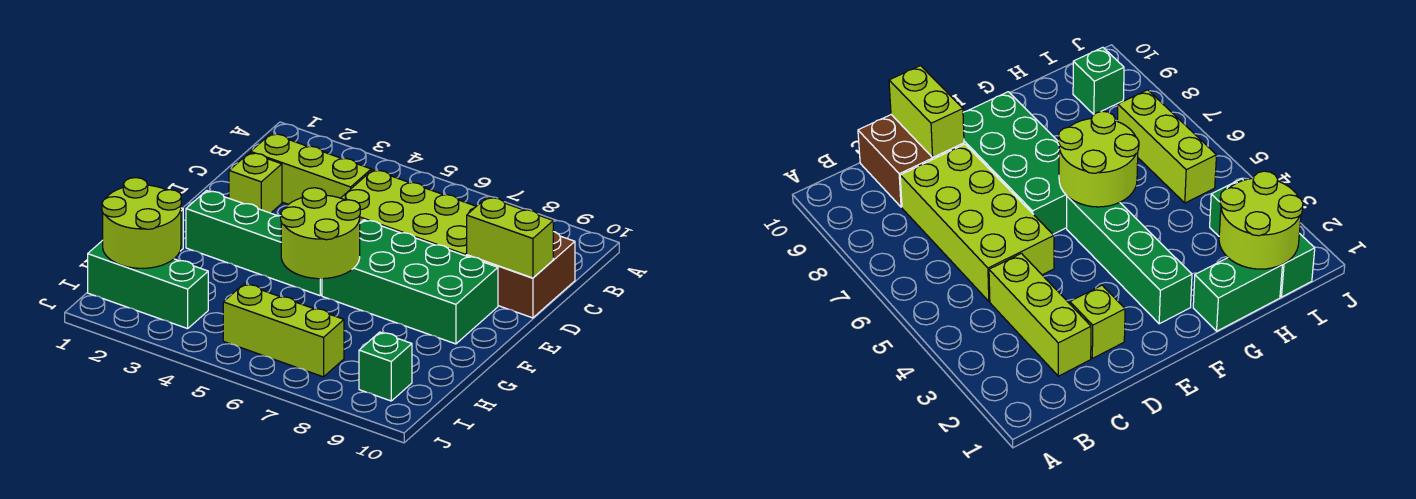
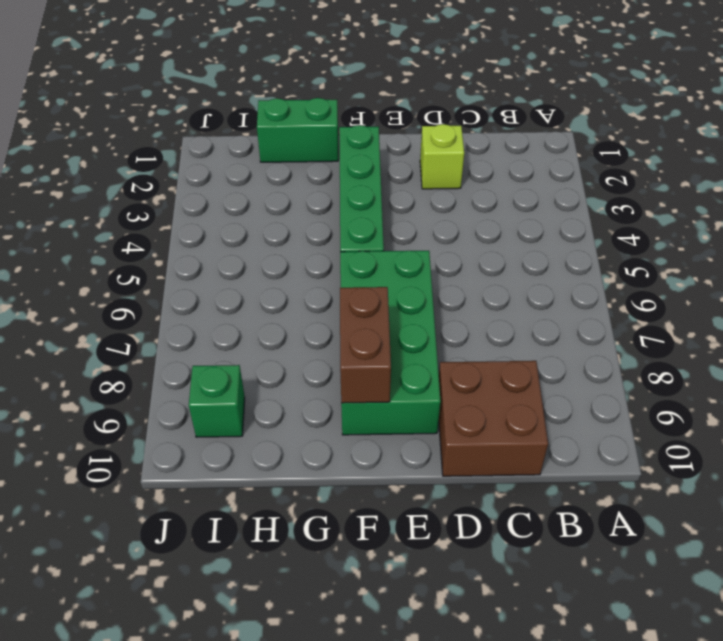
brown brick F8:F9 level 2 -> none
none -> lime brick C2:C4 level 1
none -> lime brick C5:D8 level 1
none -> green brick I1:I3 level 1

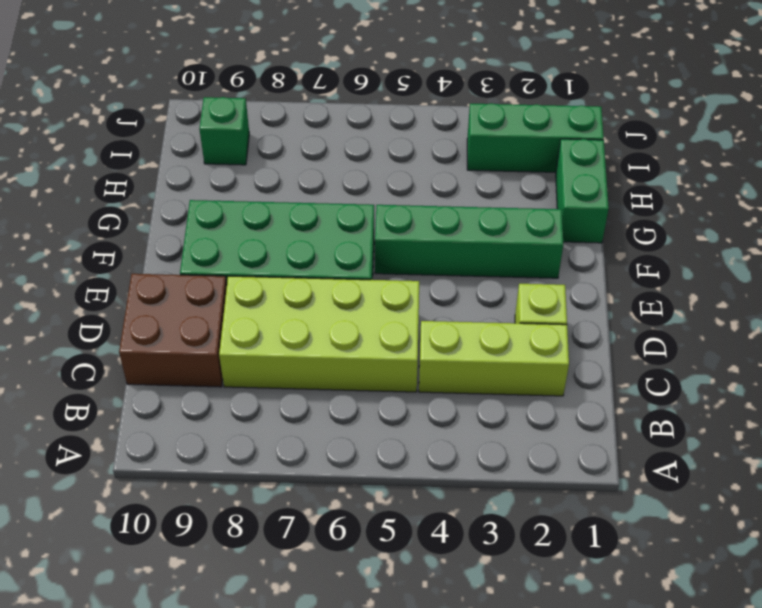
none -> lime brick I5:I7 level 1
none -> lime brick D9:D10 level 2
none -> lime round brick F5:G6 level 2

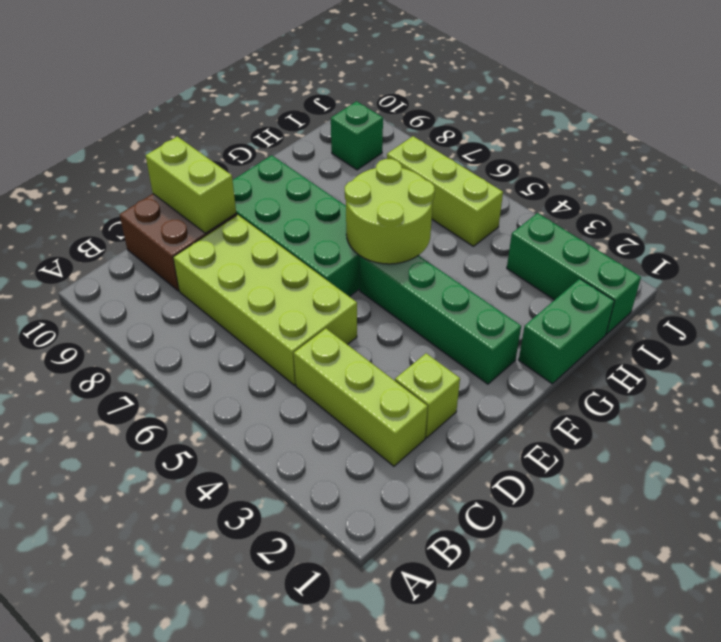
none -> lime round brick H1:I2 level 2

